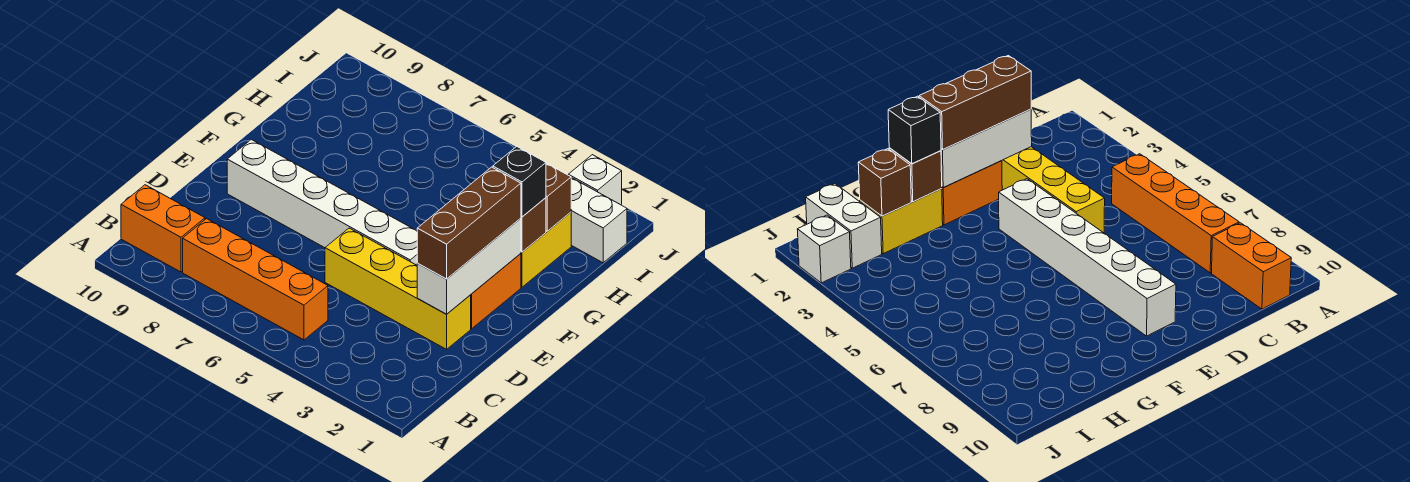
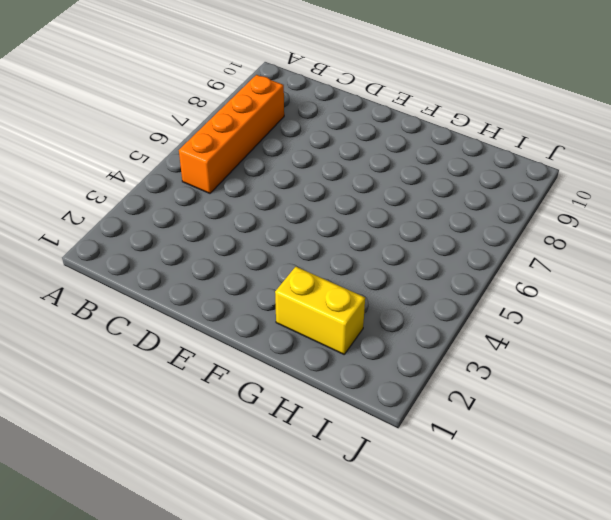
none -> orange brick B9:B10 level 1
none -> yellow brick D2:D5 level 1
none -> orange brick E2:F2 level 1

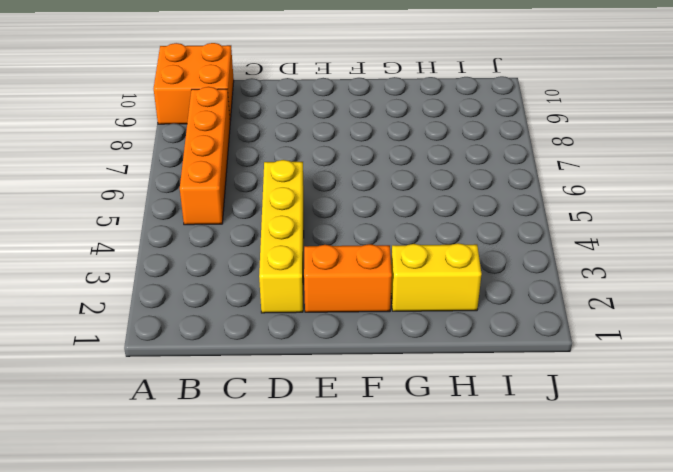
orange brick A9:B10 level 1 -> orange brick B9:B10 level 1
none -> white brick E4:E9 level 1
none -> white brick I1:I2 level 1
none -> white brick J2 level 1

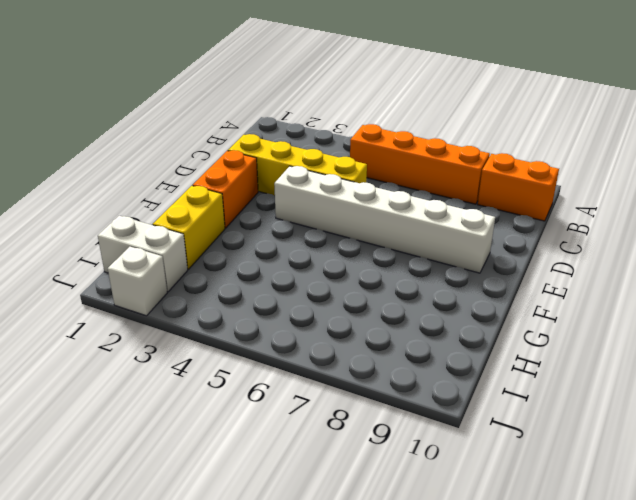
none -> white brick D2:F2 level 2
none -> brown brick G2 level 2
none -> brown brick H2 level 2

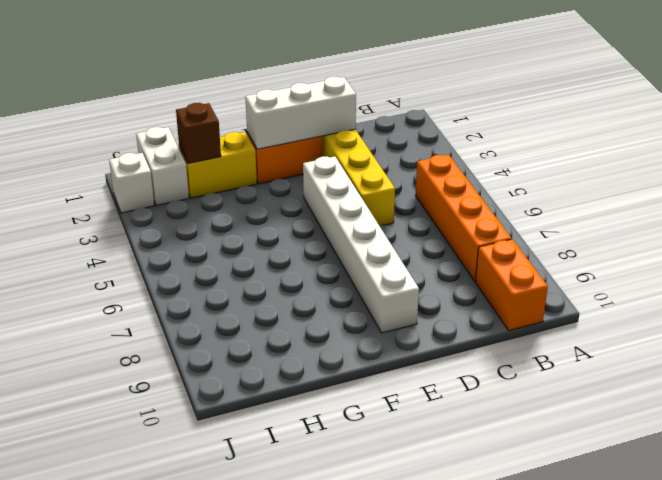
none -> brown brick G2 level 2
none -> brown brick D2:F2 level 3
none -> black brick G2 level 3

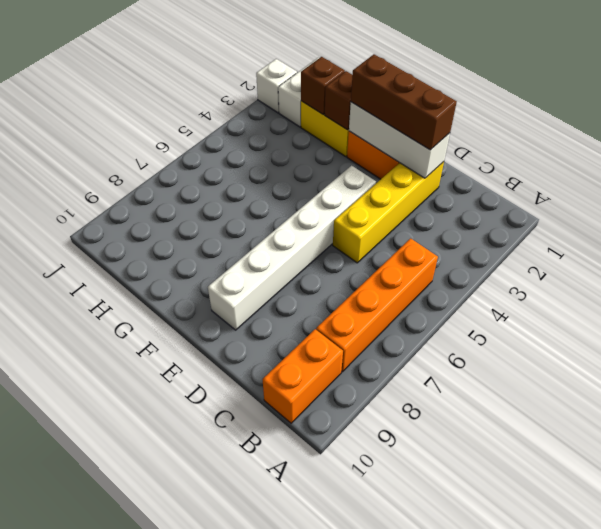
none -> black brick G2 level 3

